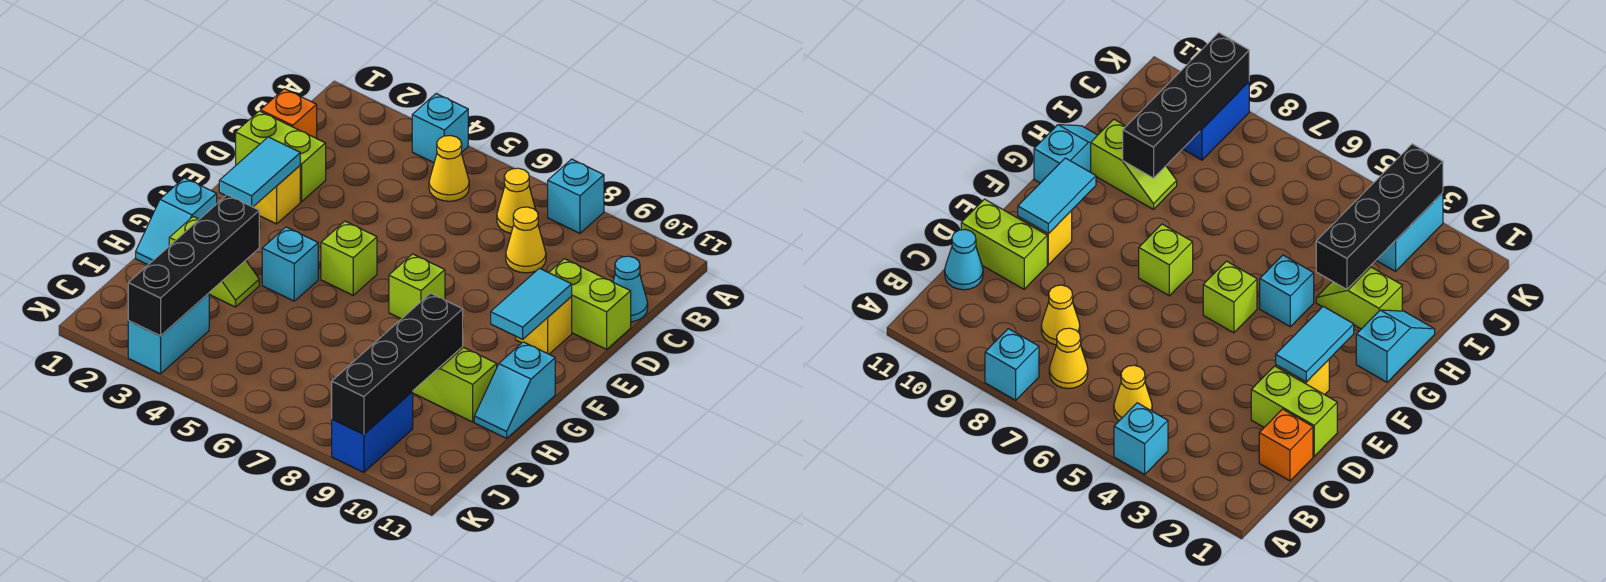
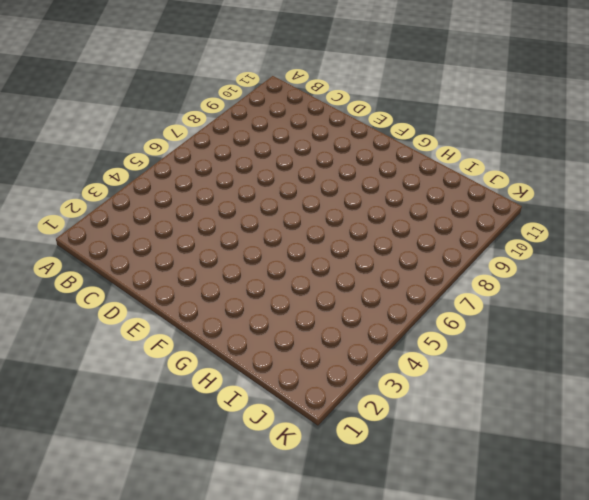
none -> cyan brick A4 level 1
none -> cyan brick A8 level 1
none -> yellow cone B5 level 1

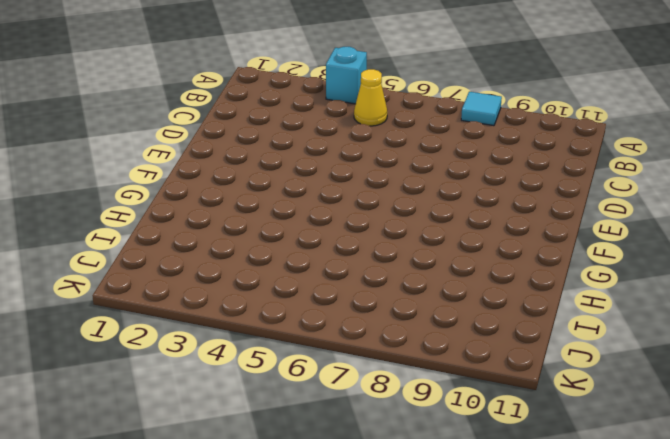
cyan tile A8 level 1 -> cyan brick A8 level 1
none -> yellow cone B7 level 1
none -> orange brick C1 level 1
none -> yellow cone C8 level 1

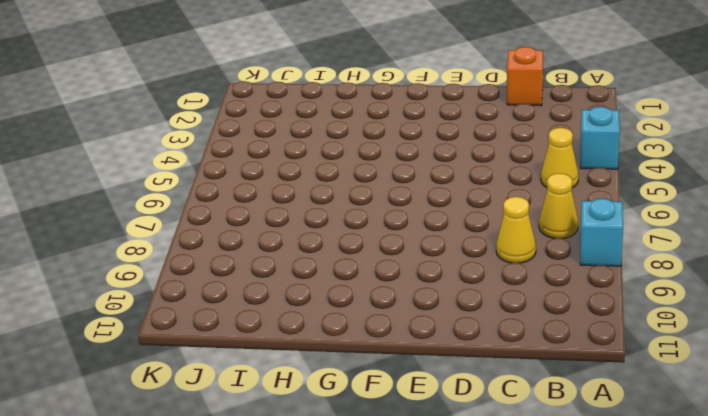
none -> cyan cone C11 level 1
none -> lime brick D1:D2 level 1
none -> lime brick D10:D11 level 1

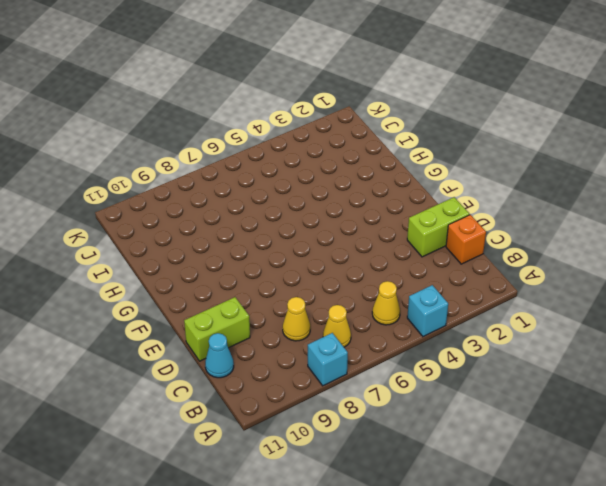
none -> yellow brick E2 level 1
none -> yellow brick E10 level 1
none -> lime brick F5 level 1

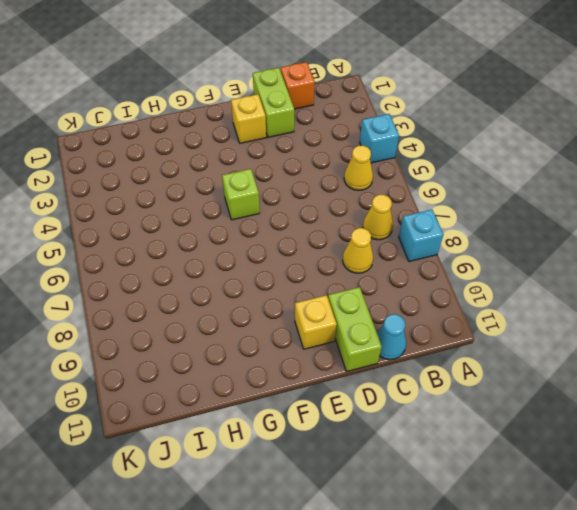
none -> lime brick F7 level 1
none -> cyan slope G1:H1 level 1 top G
none -> cyan brick G4 level 1

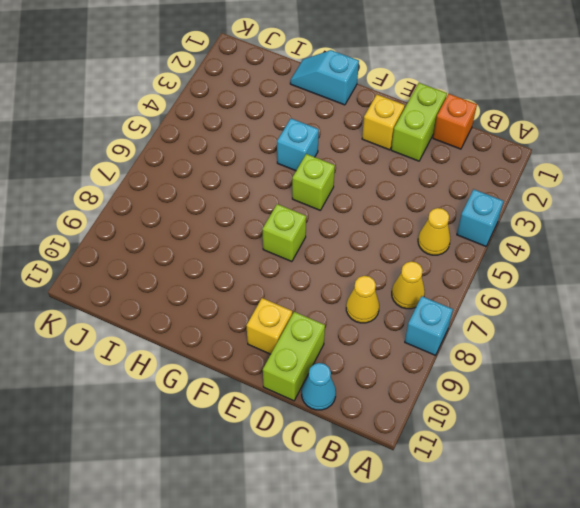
none -> cyan slope G11:H11 level 1 top G
none -> lime slope H2:H3 level 1 top 2
none -> lime slope H9:H10 level 1 top 10

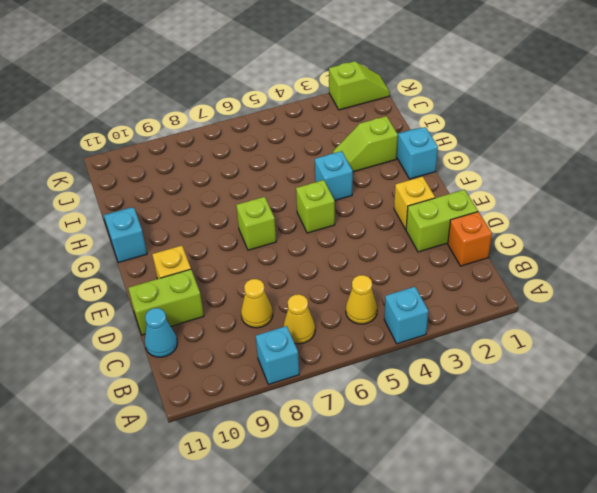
lime slope K1:K2 level 1 top 2 -> lime slope H9:H10 level 1 top 10
none -> cyan brick J3:K3 level 1
none -> blue brick J9:K9 level 1
none -> cyan tile E2:F2 level 2

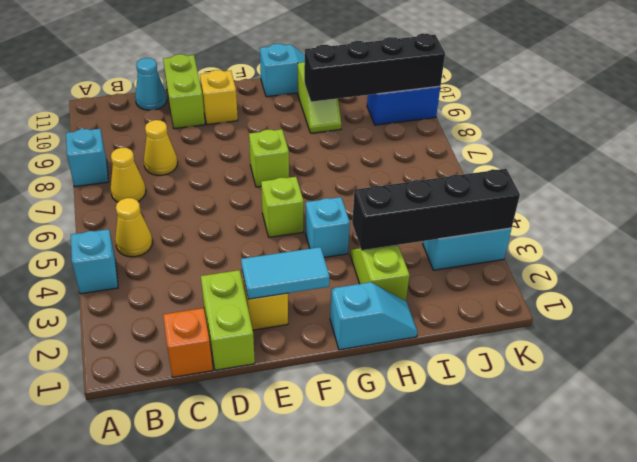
none -> cyan tile E10:F10 level 2

